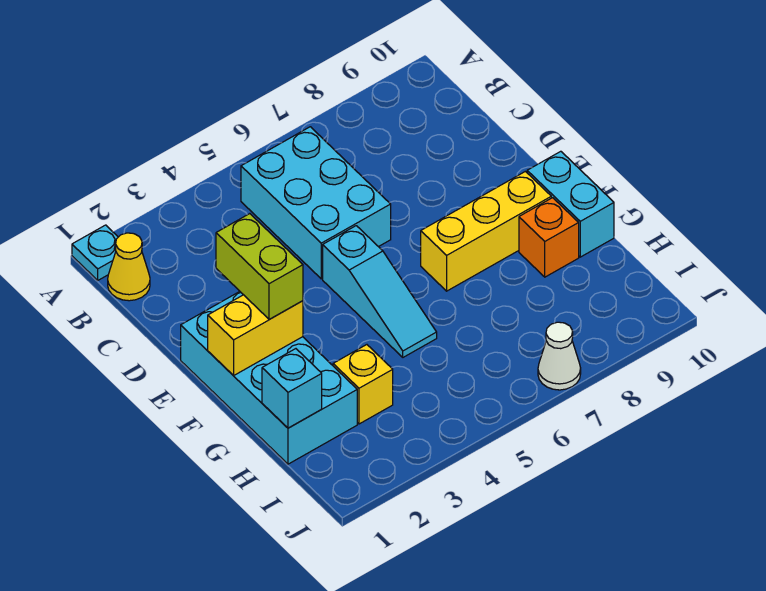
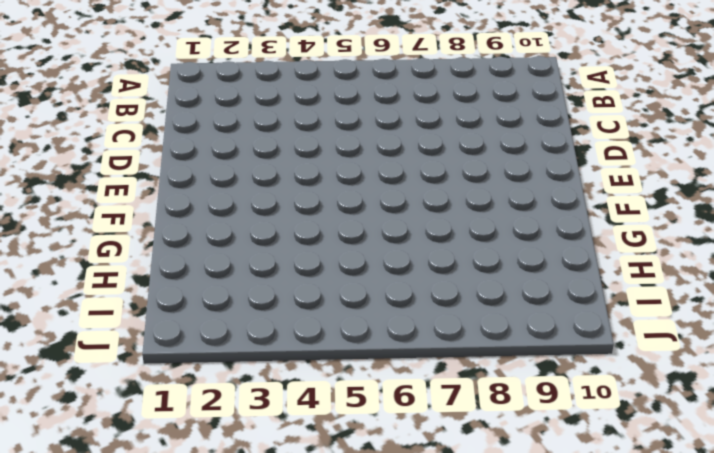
none -> cyan plate A1 level 1
none -> yellow cone B1 level 1
none -> cyan brick B5:D6 level 1

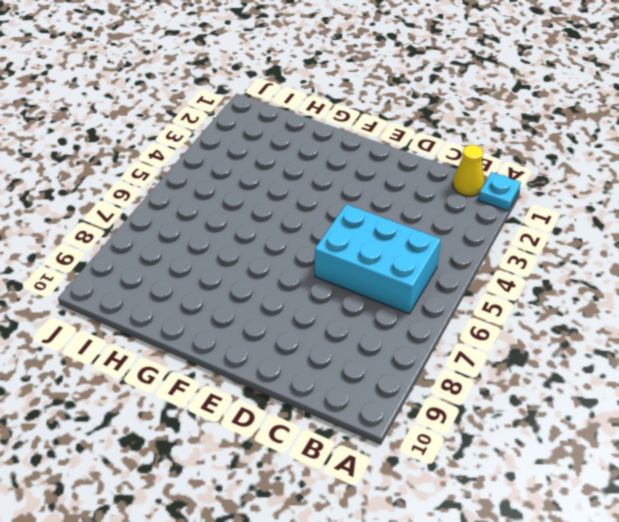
none -> cyan brick E1:H2 level 1
none -> cyan slope E5:G5 level 1 top E
none -> yellow brick F7:F9 level 1

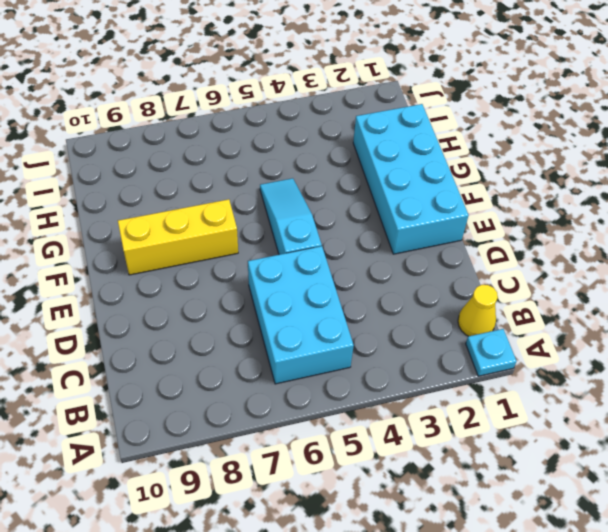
none -> cyan brick F10:G10 level 1
none -> orange brick G9 level 1
none -> yellow brick H3 level 1

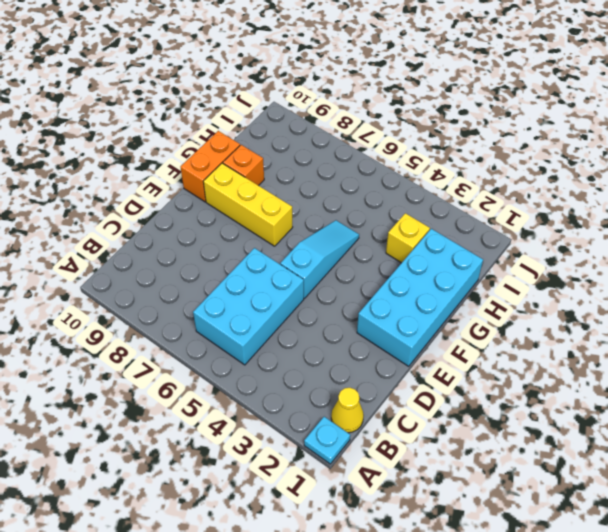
orange brick F10:G10 level 1 -> cyan brick F10:G10 level 1
none -> white cone J7 level 1
none -> yellow brick F1:F2 level 2
none -> cyan brick H1 level 2

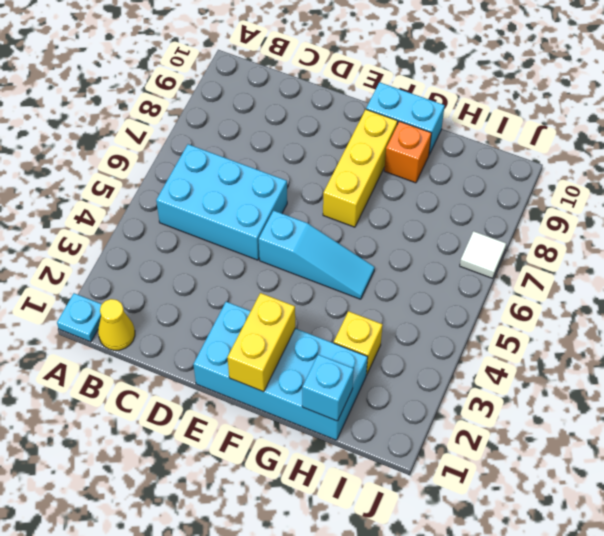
white tile J7 level 1 -> white cone J7 level 1
none -> lime brick E2:F2 level 3

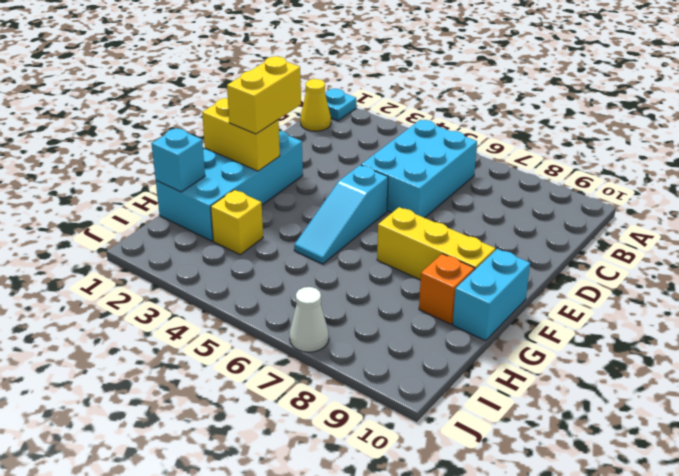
yellow brick E2:F2 level 3 -> lime brick E2:F2 level 3

